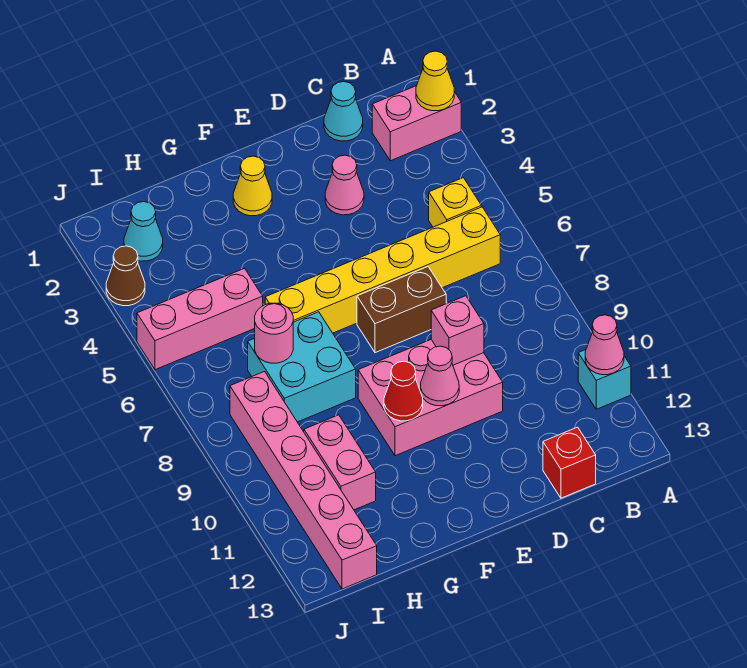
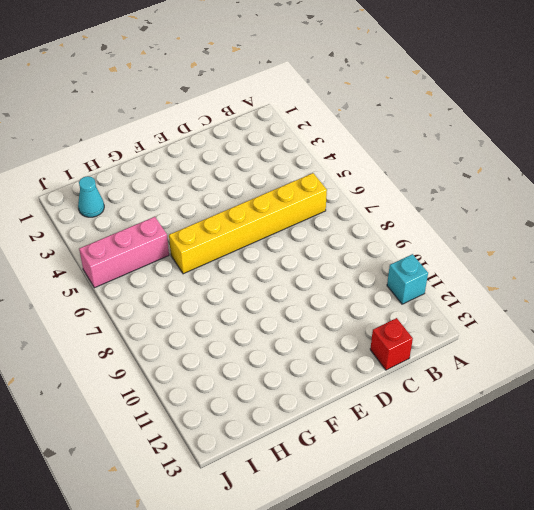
none -> pink brick A2:B2 level 1
none -> yellow brick B5 level 1
none -> cyan cone C1 level 1

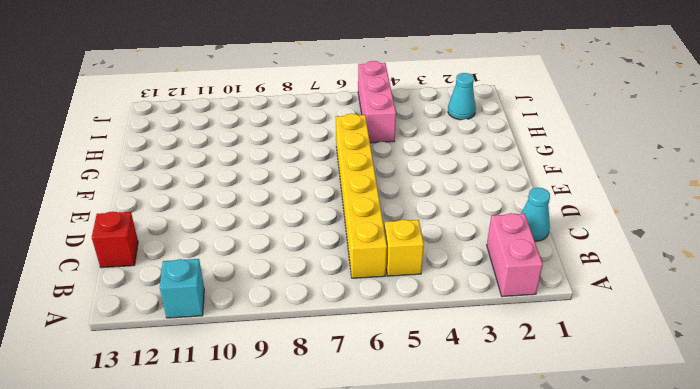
none -> pink cone D3 level 1
none -> brown brick D7:E7 level 1
none -> pink brick D9:F10 level 1

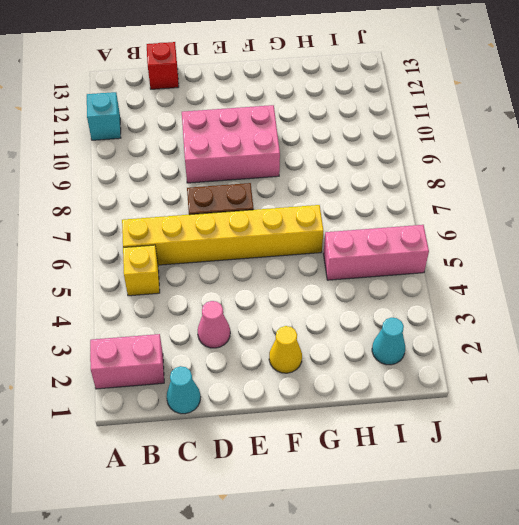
none -> cyan brick G7:H8 level 1
none -> pink brick H10:H11 level 1
none -> pink brick I8:I13 level 1

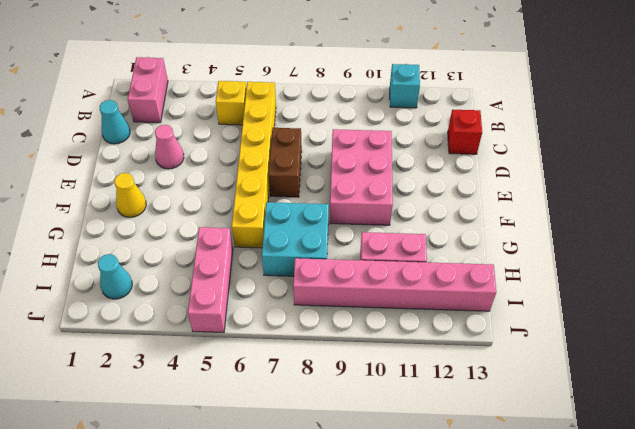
none -> brown cone J3 level 1
none -> yellow cone A2 level 2
none -> pink cone A11 level 2

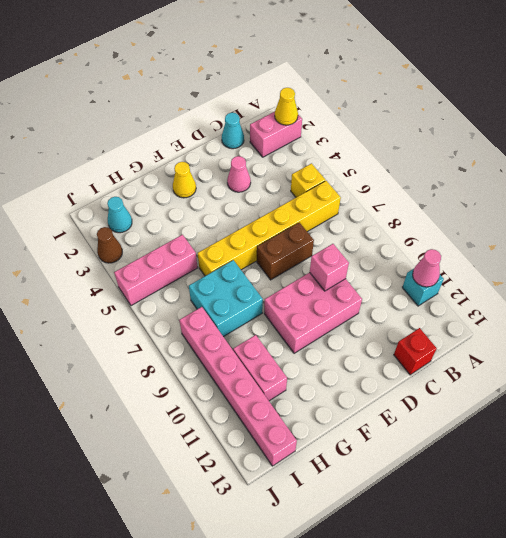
none -> pink cone E10 level 2
none -> red cone F10 level 2
none -> pink round brick H7 level 2

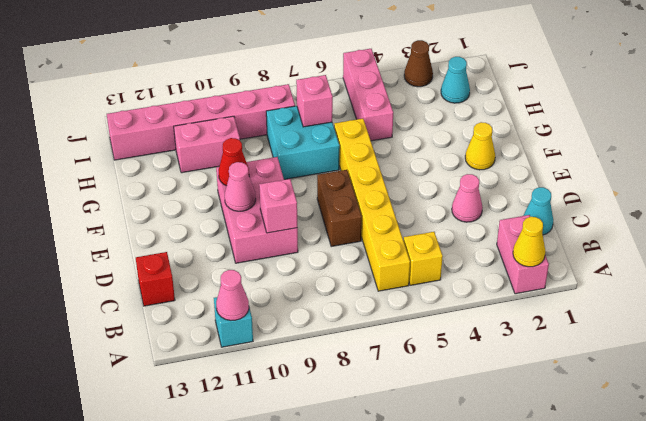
pink brick H7 level 2 -> pink round brick H7 level 2

